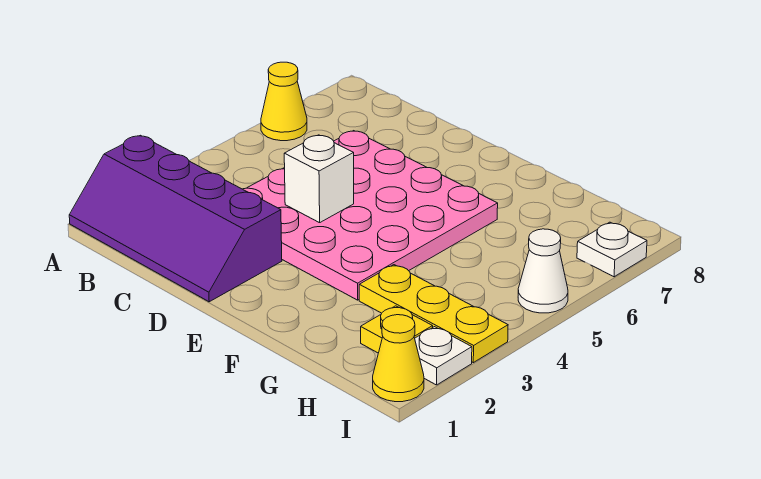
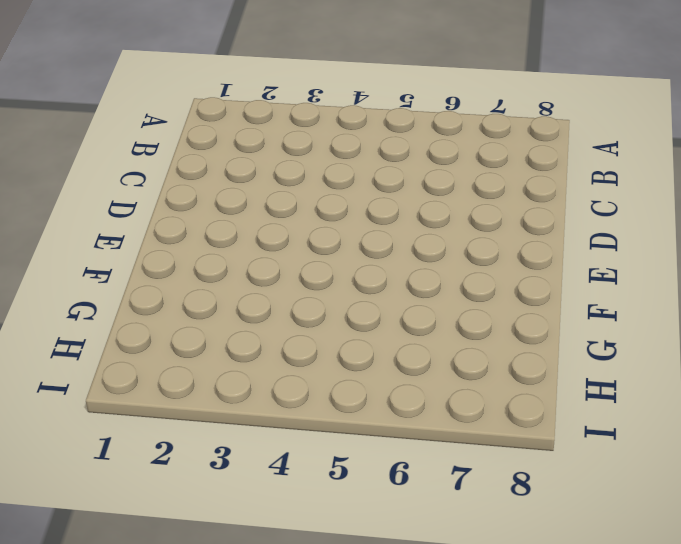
none -> purple slope A1:D2 level 1 top 2
none -> yellow cone A6 level 1

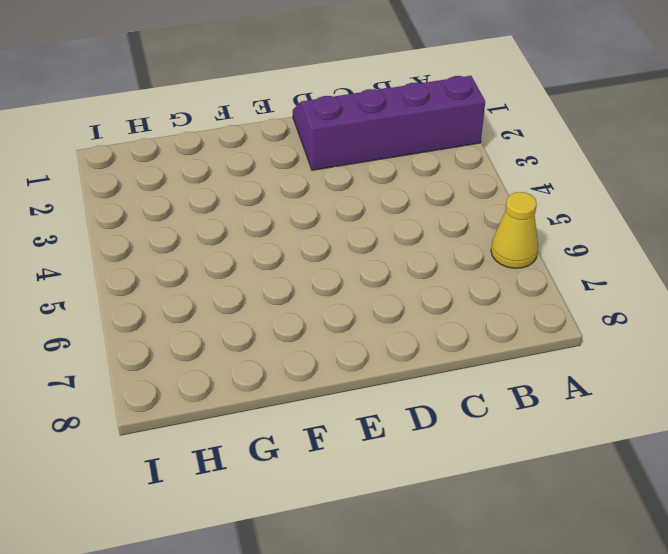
none -> pink plate C3:F6 level 1
none -> yellow plate G3:I3 level 1

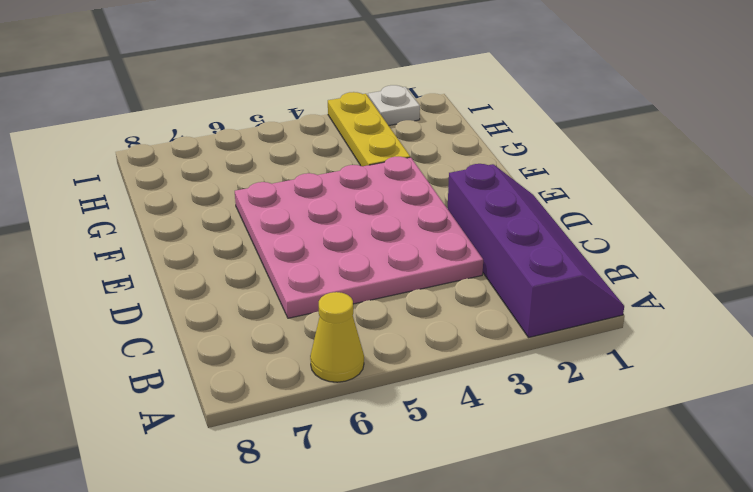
none -> yellow plate H2 level 1
none -> yellow cone I1 level 1

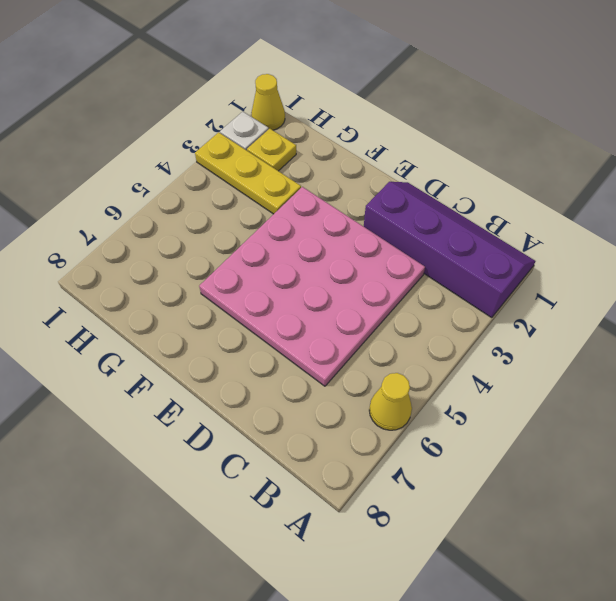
none -> white cone I5 level 1
none -> white plate I7 level 1

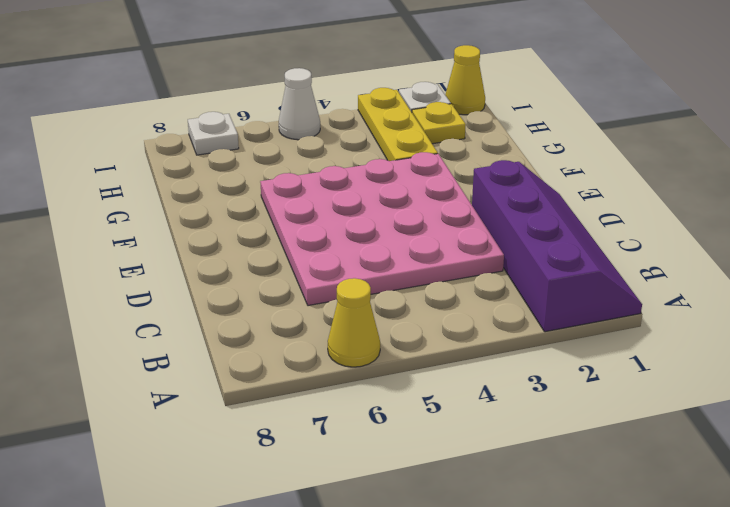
none -> white brick D4 level 2

